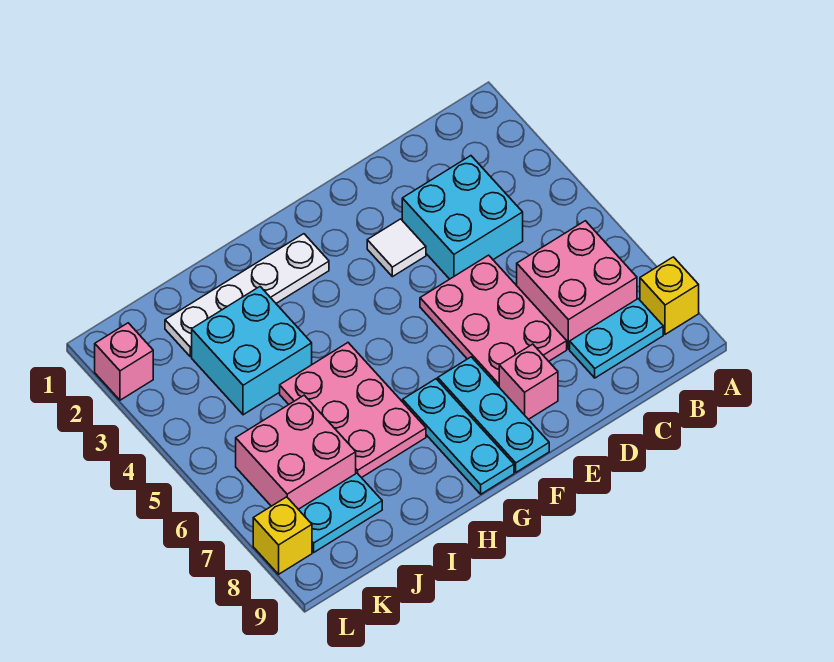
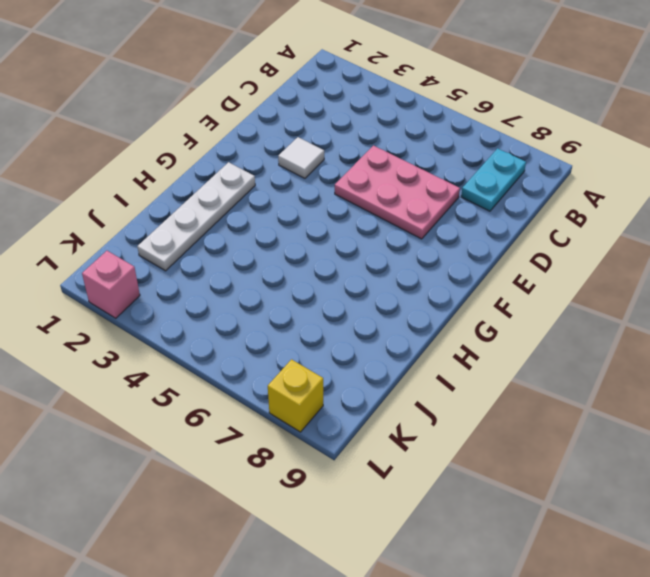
none -> yellow brick A8 level 1
none -> pink brick B6:C7 level 1
none -> cyan brick C3:D4 level 1

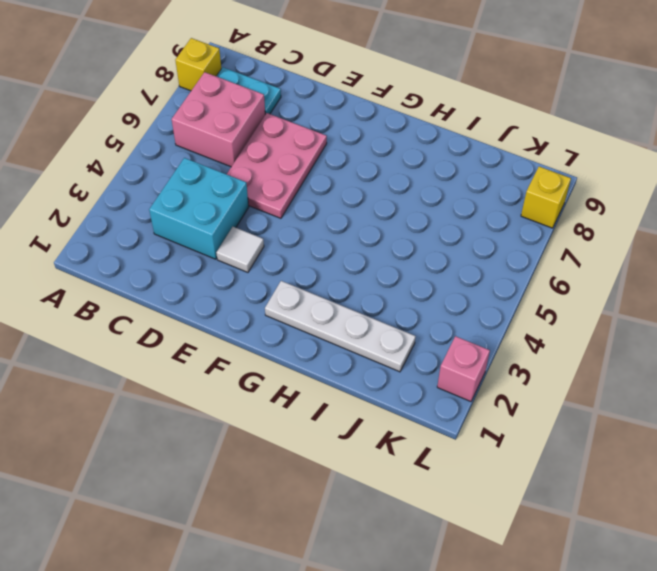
none -> pink brick E8 level 1
none -> cyan plate F7:F9 level 1
none -> cyan plate G7:G9 level 1

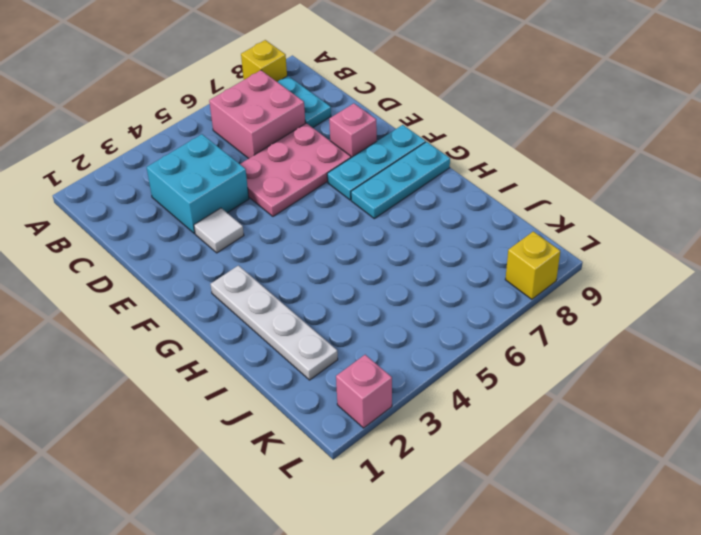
none -> pink plate H5:I7 level 1
none -> cyan brick I3:J4 level 1
none -> pink brick J6:K7 level 1

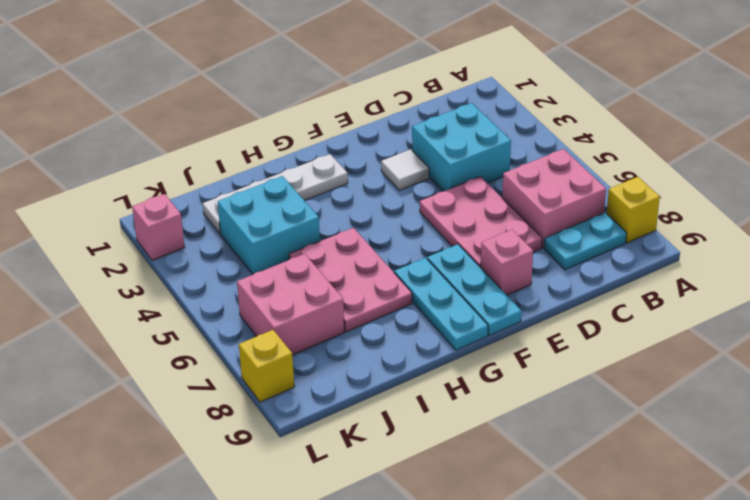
none -> cyan plate J8:K8 level 1

